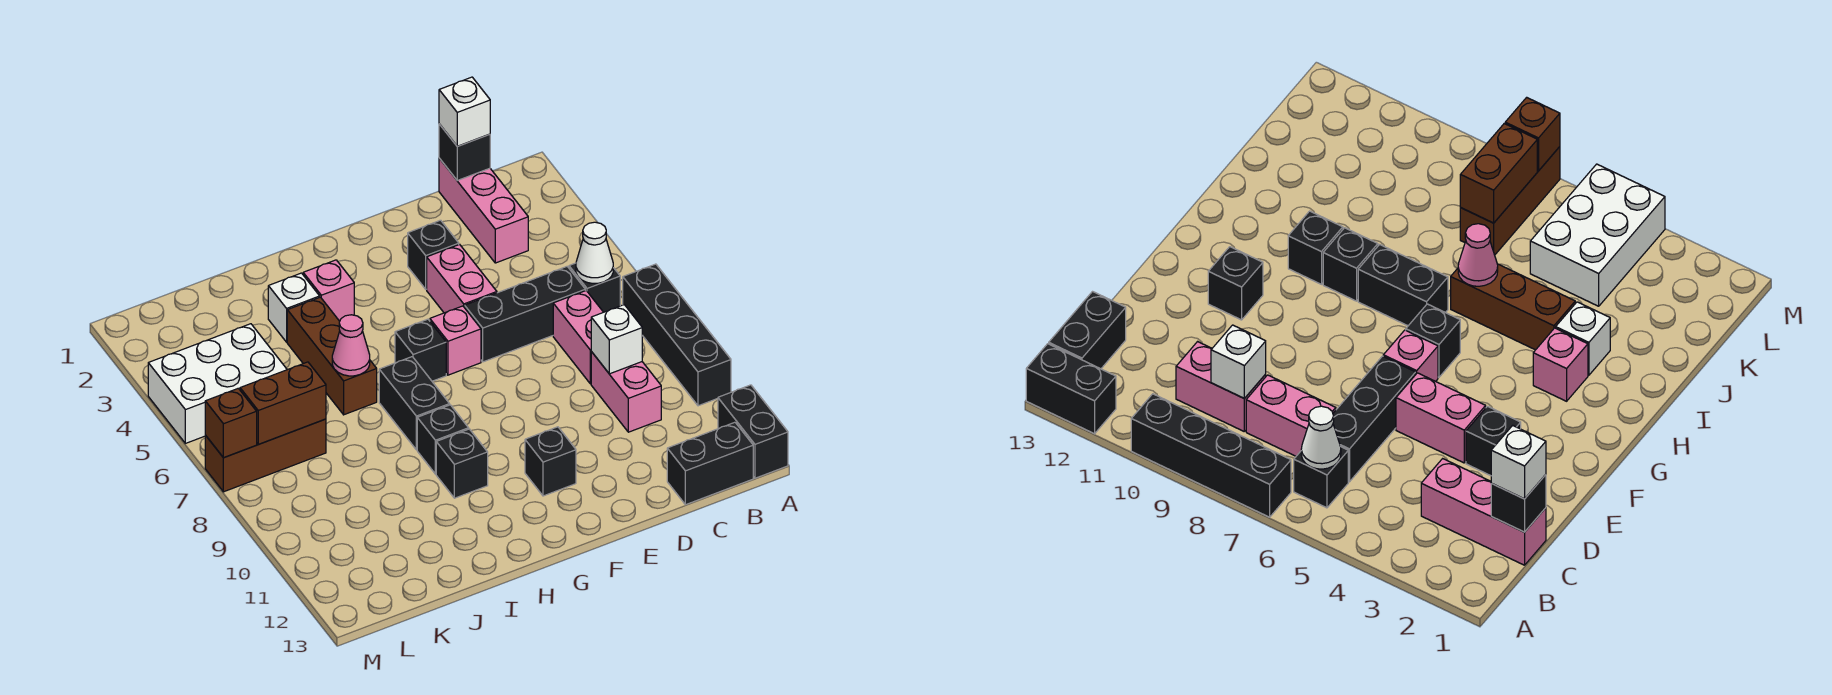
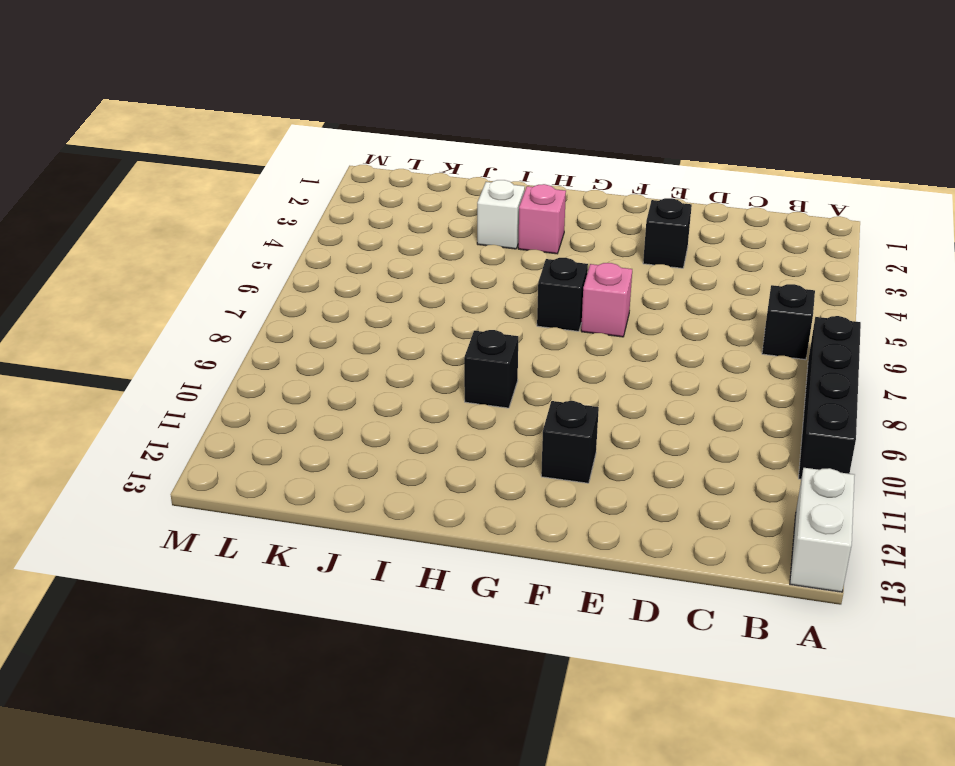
white brick A12:A13 level 1 -> black brick A12:A13 level 1
none -> black brick B13:C13 level 1
none -> pink brick C1:C3 level 1
none -> black brick C6:E6 level 1

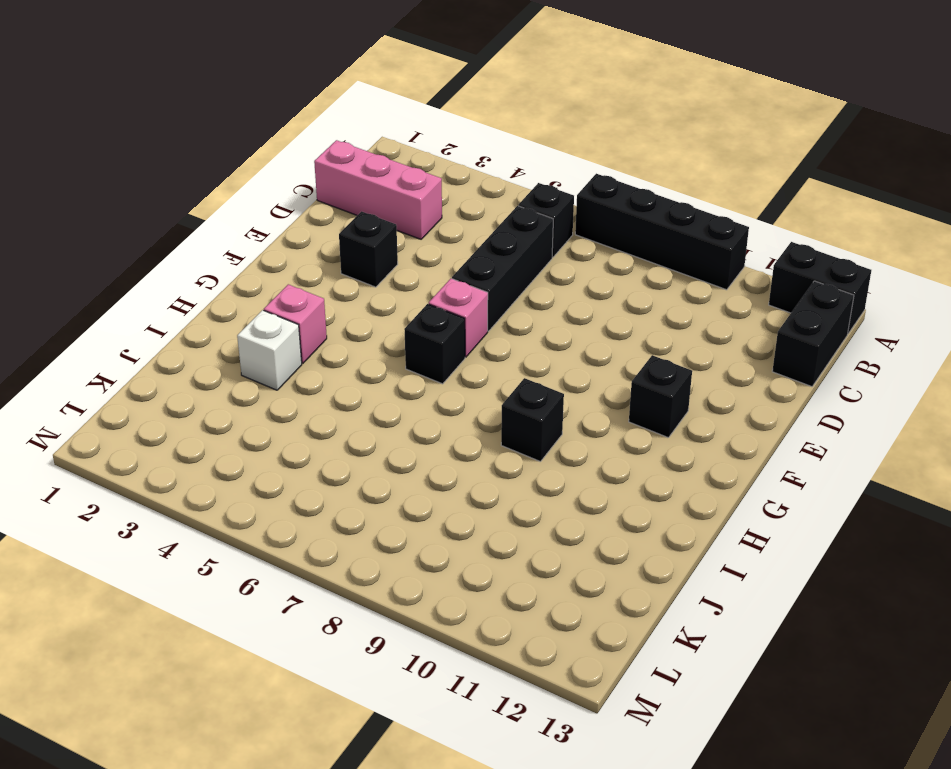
none -> pink brick C7:C8 level 1
none -> pink brick C9:C10 level 1
none -> pink brick E4:E5 level 1

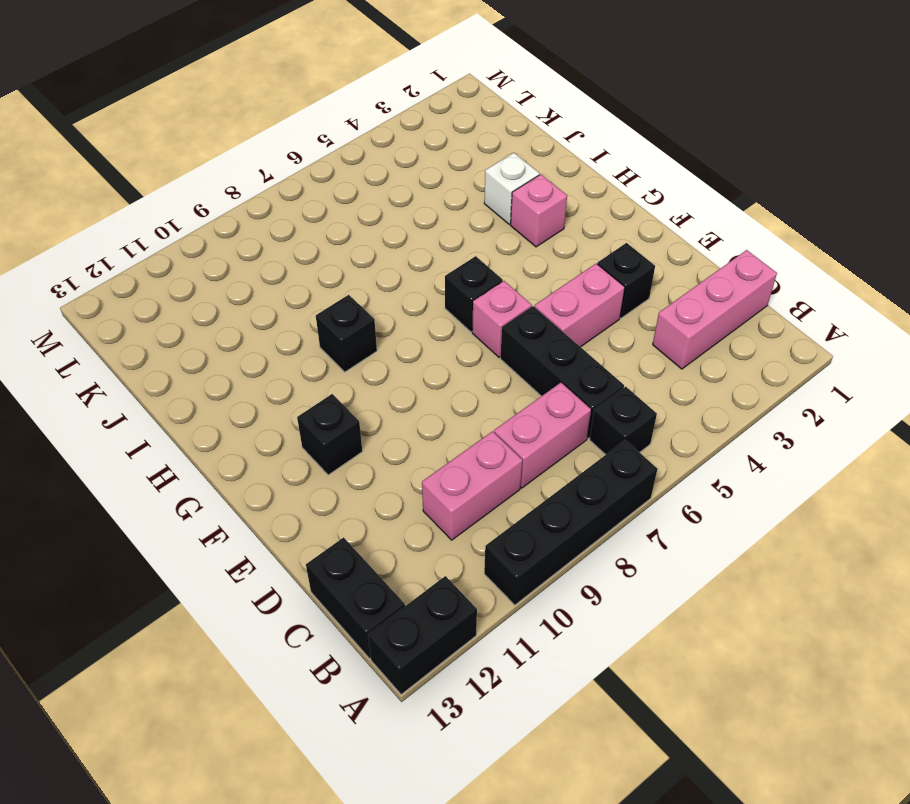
none -> black brick H7:H8 level 1
none -> black brick H10 level 1
none -> brown brick I4:I6 level 1

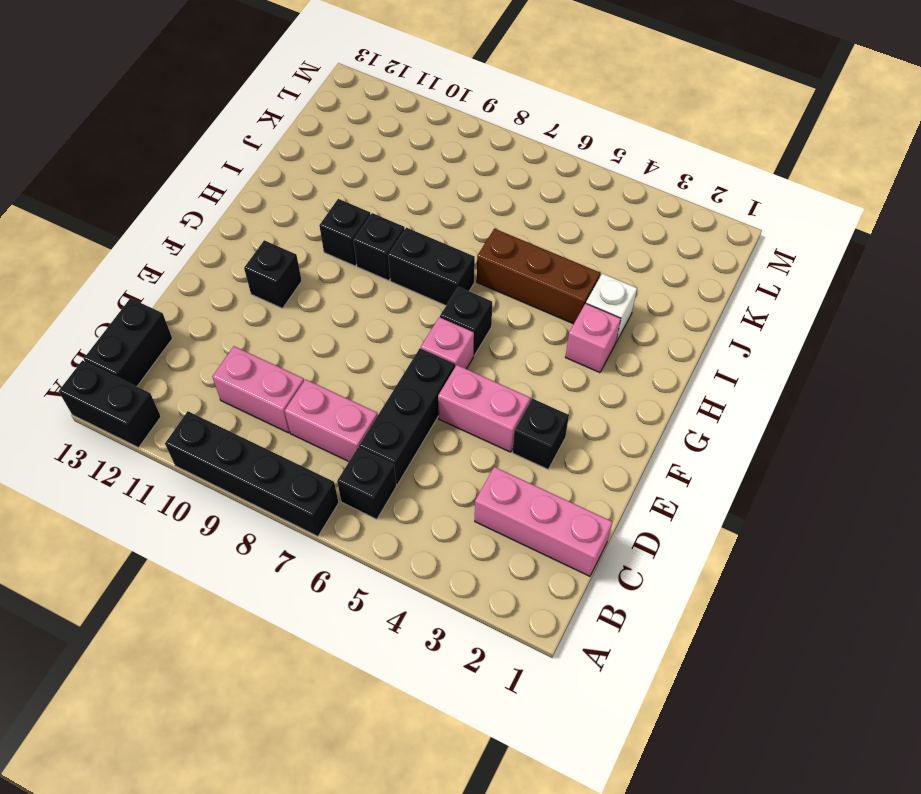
none -> white brick K4:M5 level 1
none -> brown brick K7:M7 level 1
none -> white cone B6 level 2

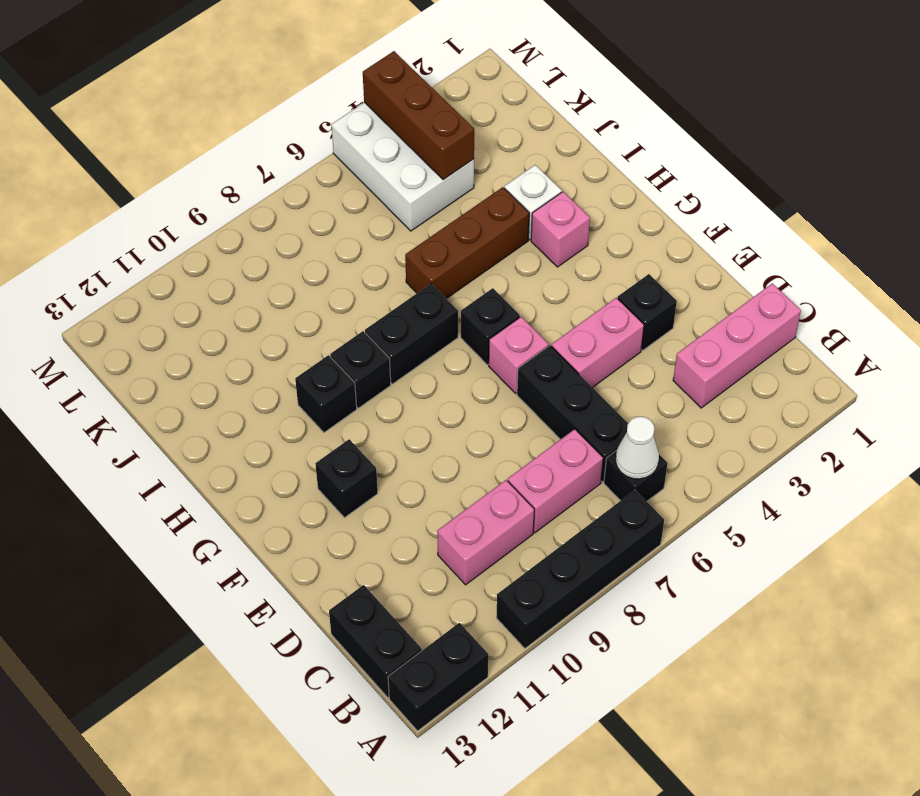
brown brick K4:M4 level 2 -> brown brick K7:M7 level 1
none -> black brick C1 level 2
none -> white brick C9 level 2
none -> pink cone I6 level 2

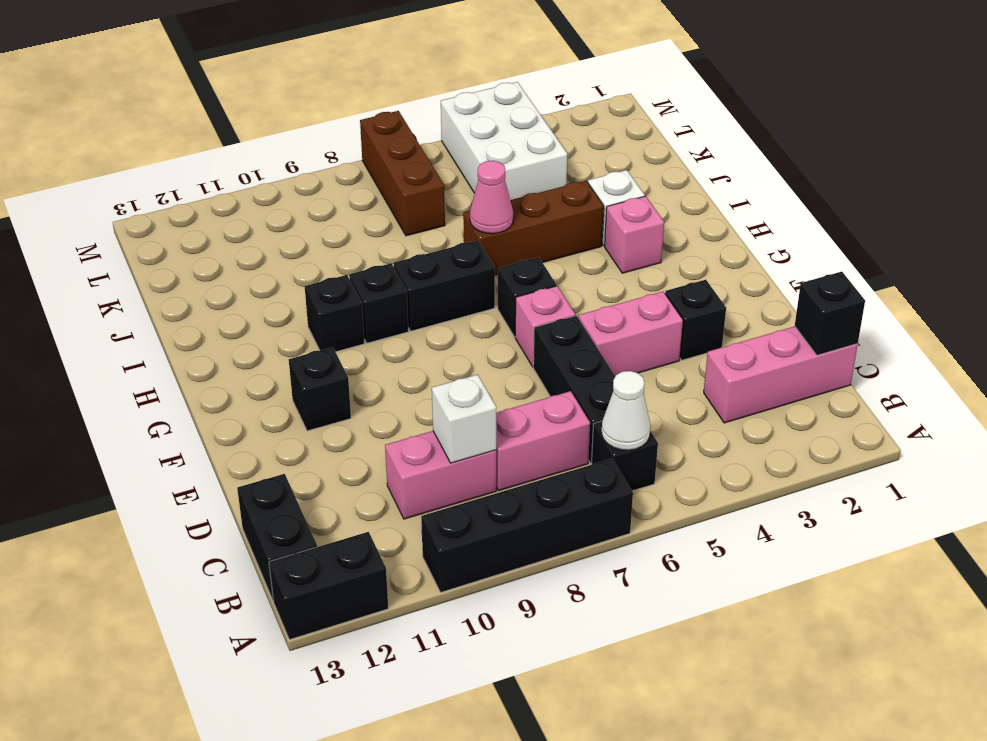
none -> brown brick K7:L7 level 2
none -> brown brick M7 level 2
none -> white brick C1 level 3

